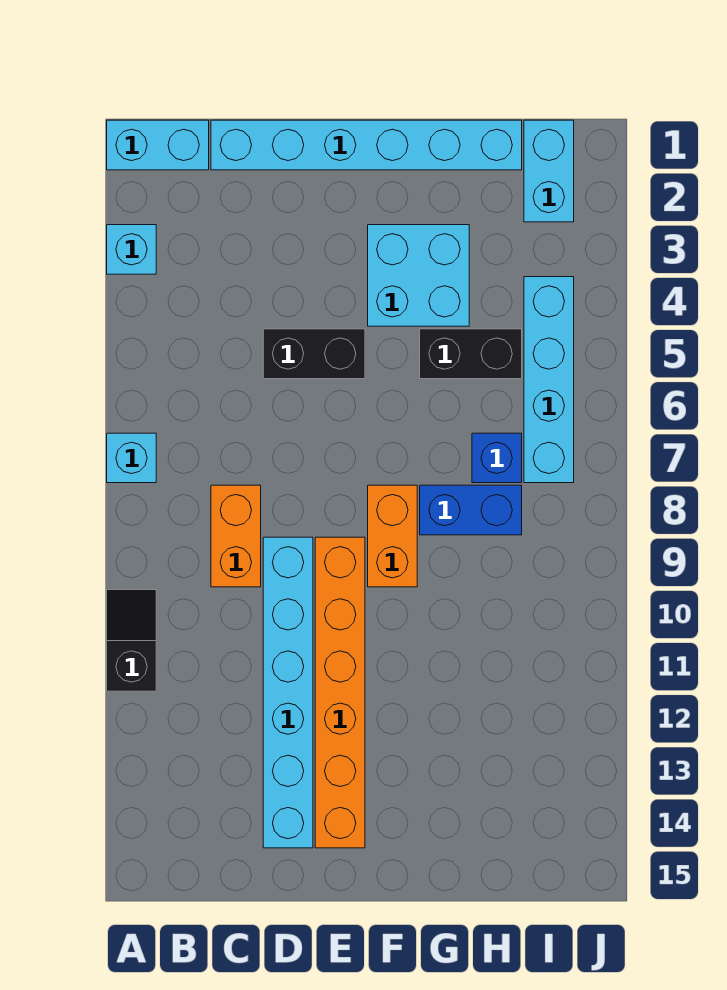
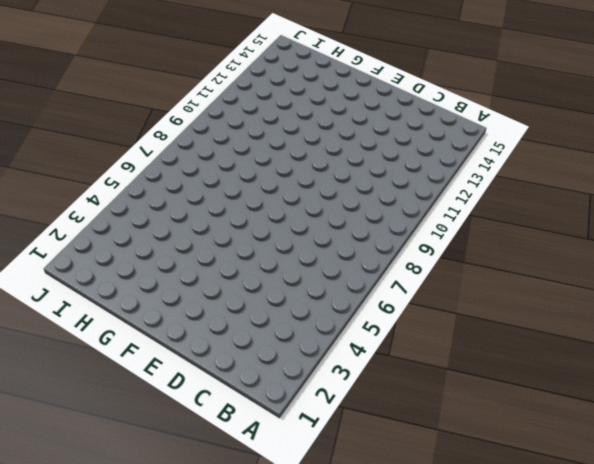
none -> cyan brick A1:B1 level 1
none -> cyan brick A3 level 1
none -> cyan brick A7 level 1

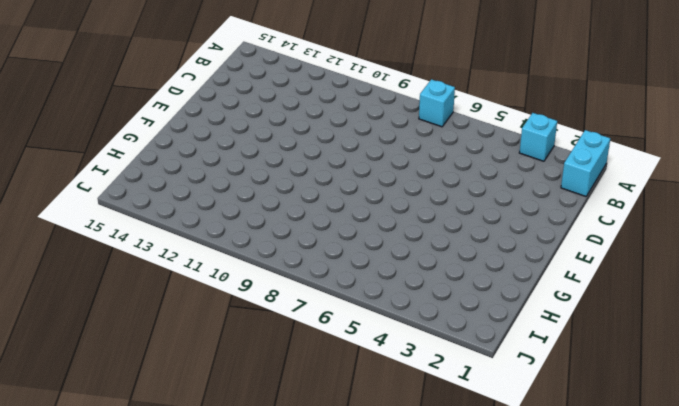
none -> black slope A10:A11 level 1 top 11
none -> cyan brick C1:H1 level 1
none -> orange brick C8:C9 level 1

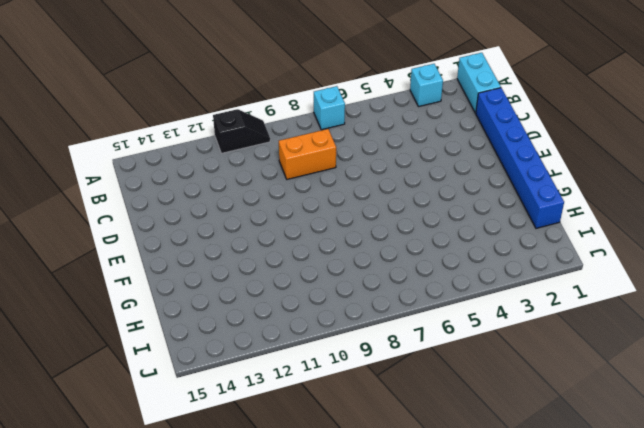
blue brick C1:H1 level 1 -> cyan brick C1:H1 level 1
none -> black brick D5:E5 level 1
none -> cyan brick D9:D14 level 1
none -> orange brick E9:E14 level 1

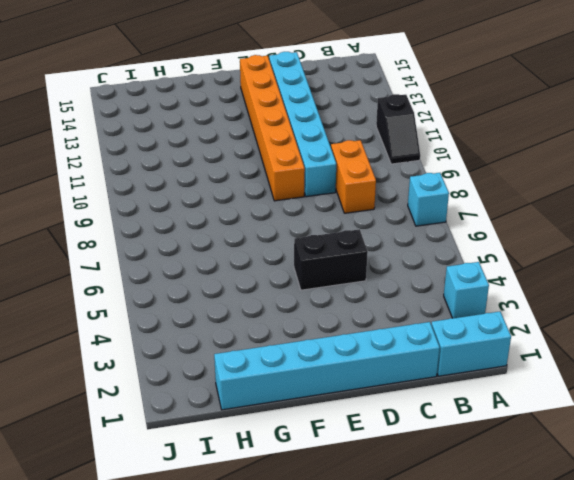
none -> cyan brick F3:G4 level 1
none -> orange brick F8:F9 level 1
none -> black brick G5:H5 level 1

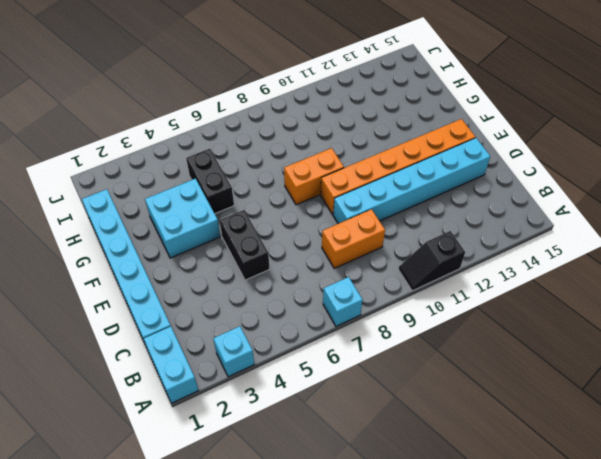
none -> blue brick G8:H8 level 1
none -> blue brick H7 level 1
none -> cyan brick I1:I2 level 1

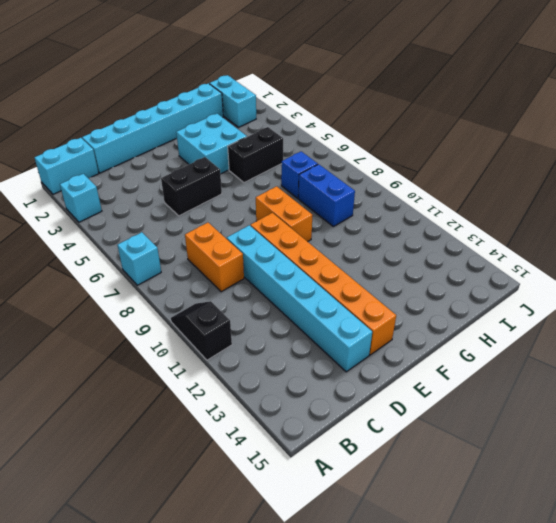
blue brick H8:H9 level 1 -> blue brick G8:H8 level 1
none -> cyan brick I4:I7 level 1

